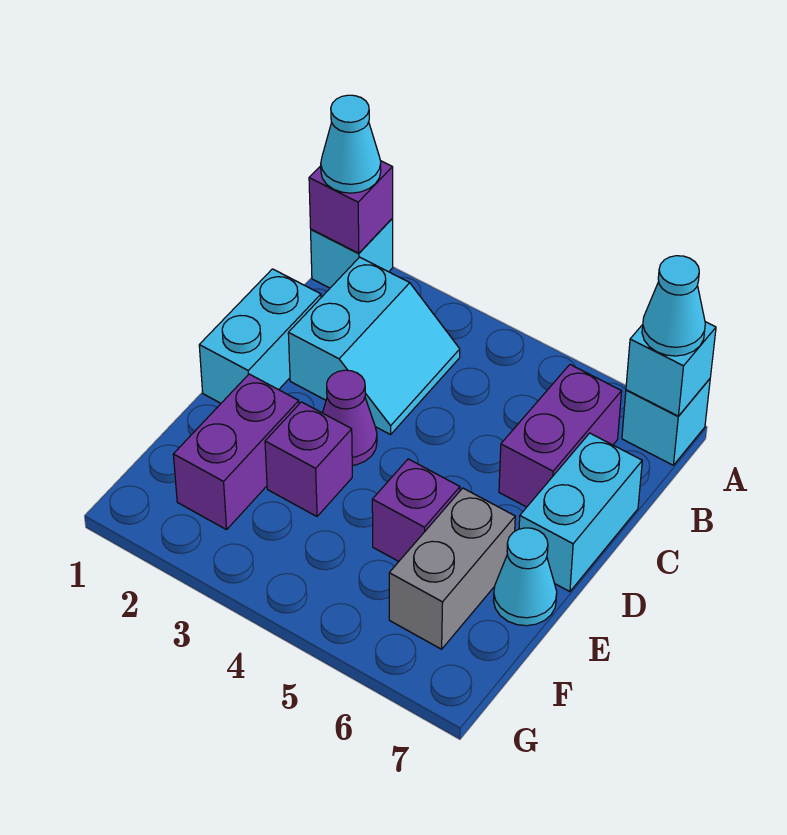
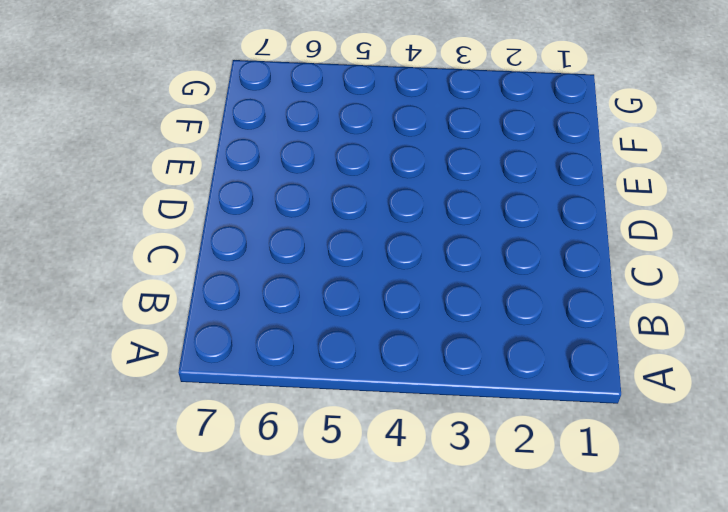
none -> cyan brick A1 level 1
none -> cyan brick A7 level 1
none -> cyan slope B2:C3 level 1 top 2

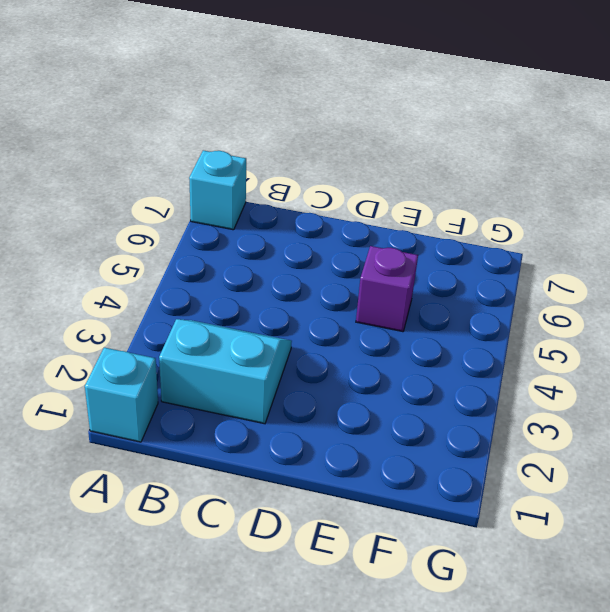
none -> purple brick B6:C6 level 1
none -> cyan brick C1:D1 level 1
none -> cyan brick C7:D7 level 1

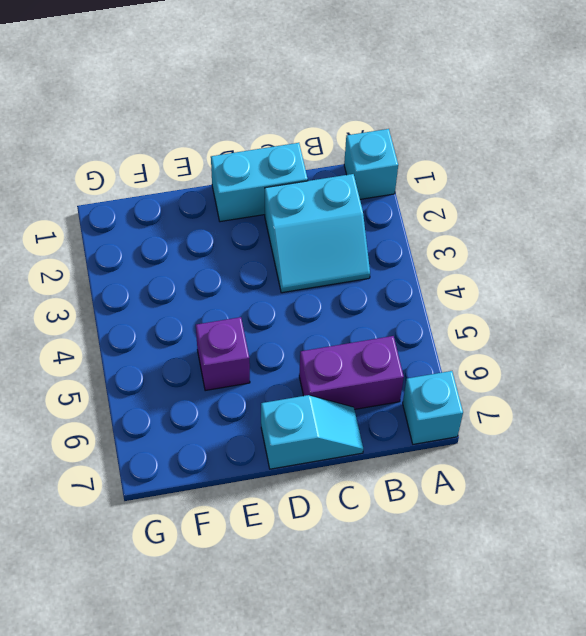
cyan slope C7:D7 level 1 top D -> cyan brick C7:D7 level 1
none -> purple cone D3 level 1
none -> purple brick E2:F2 level 1
none -> purple brick E3 level 1

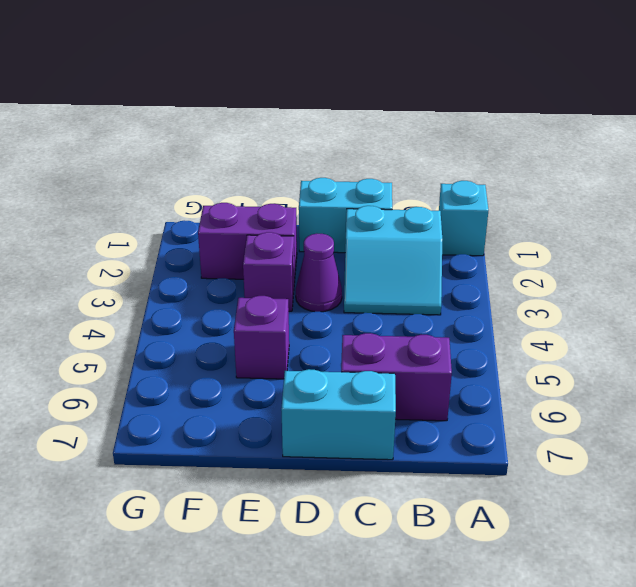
none -> cyan brick A7 level 1
none -> grey brick E6:F6 level 1
none -> cyan cone E7 level 1

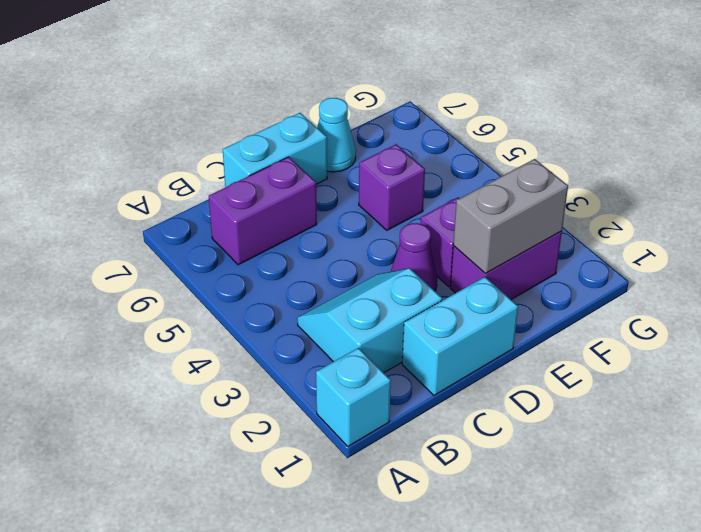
grey brick E2:F2 level 2 -> grey brick E6:F6 level 1
none -> cyan brick A7 level 1
none -> purple brick A1 level 2
none -> cyan brick A7 level 2

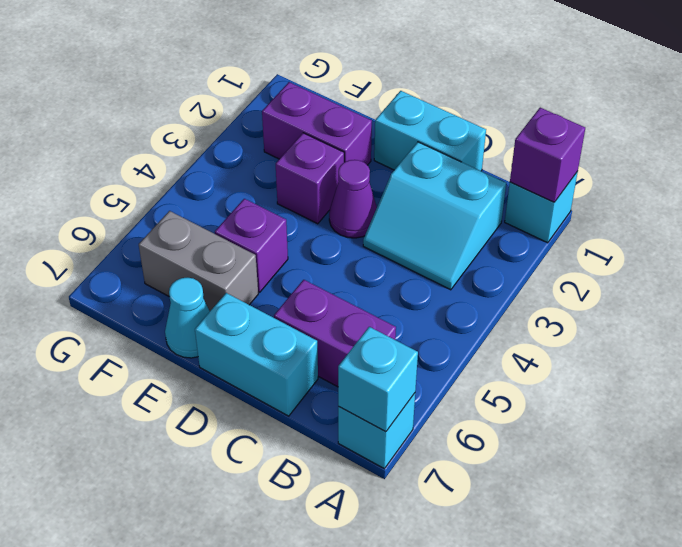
none -> cyan cone A1 level 3
none -> cyan cone A7 level 3

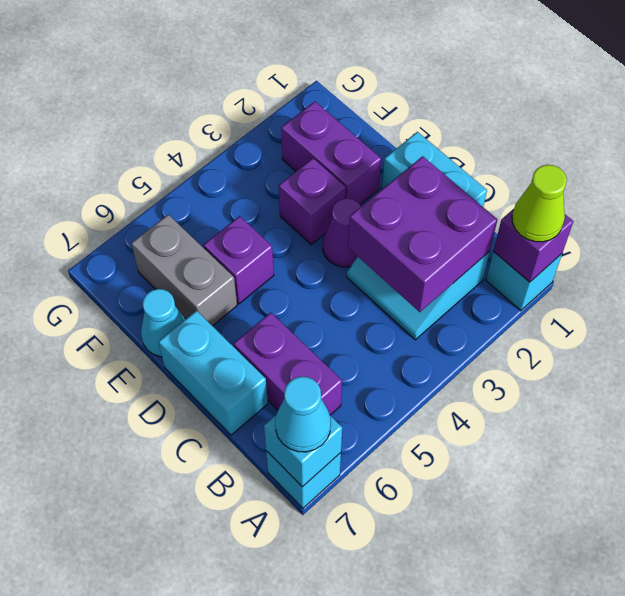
lime cone A1 level 3 -> cyan cone A1 level 3
purple brick B2:C3 level 2 -> none

